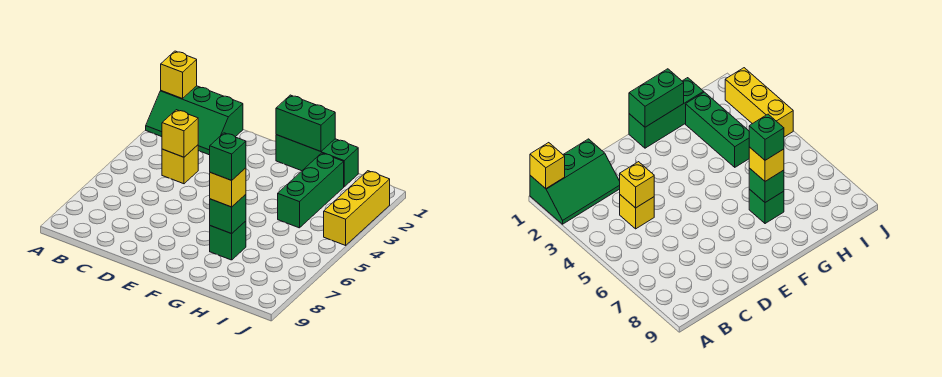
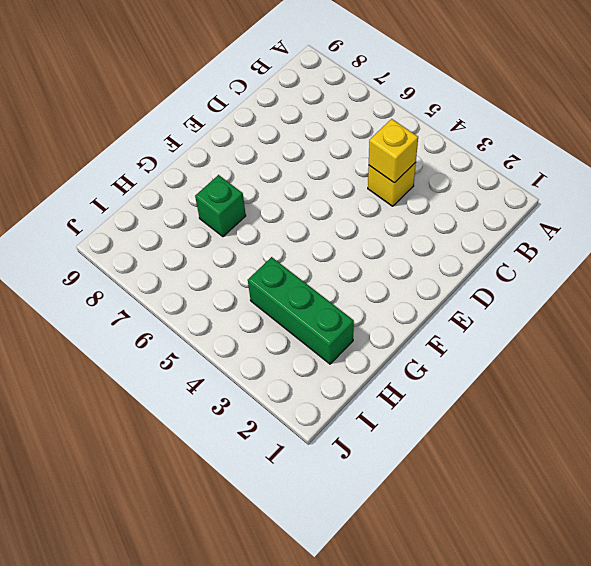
none -> green slope A1:C2 level 1 top 1
none -> green brick F1:H1 level 1
none -> yellow brick J2:J4 level 1

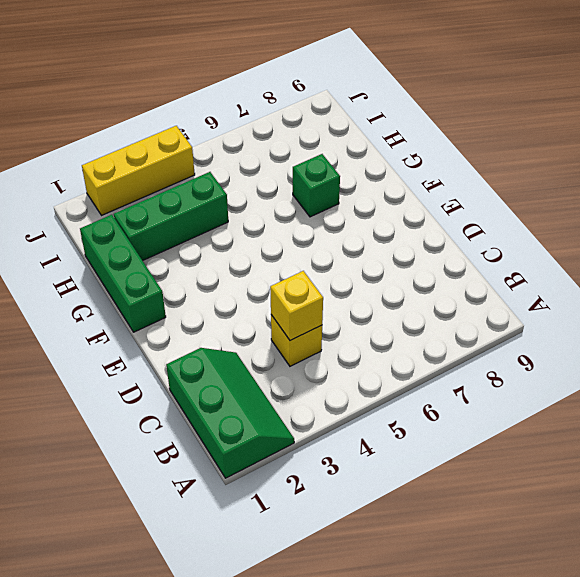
none -> yellow brick A1 level 2
none -> green brick F1:G1 level 2
none -> green brick G7 level 2

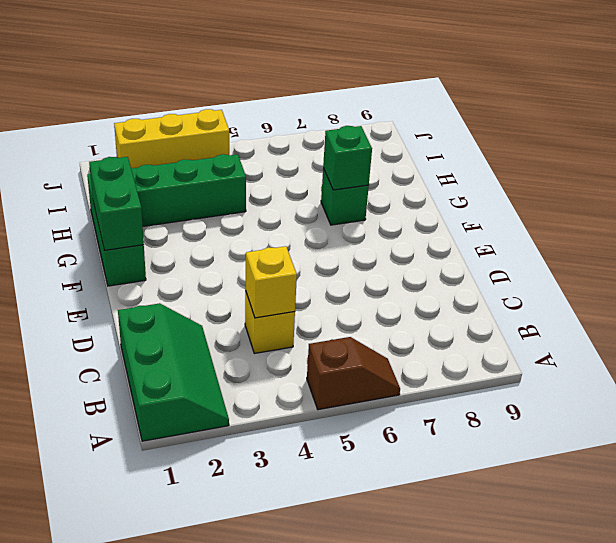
brown slope A5:A6 level 1 top 5 -> none
none -> yellow brick A1 level 2
none -> yellow brick G7 level 3
none -> green brick G7 level 4

